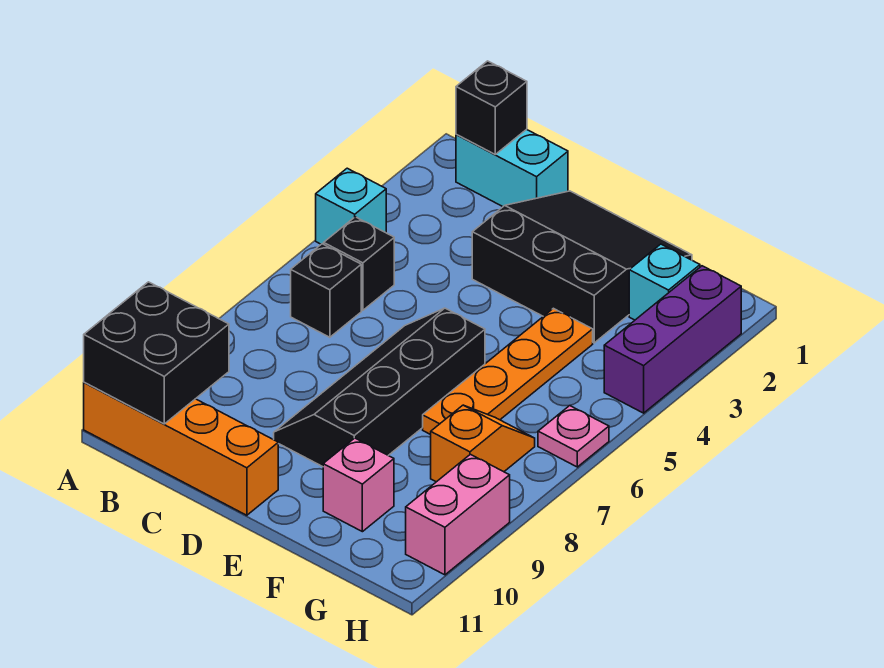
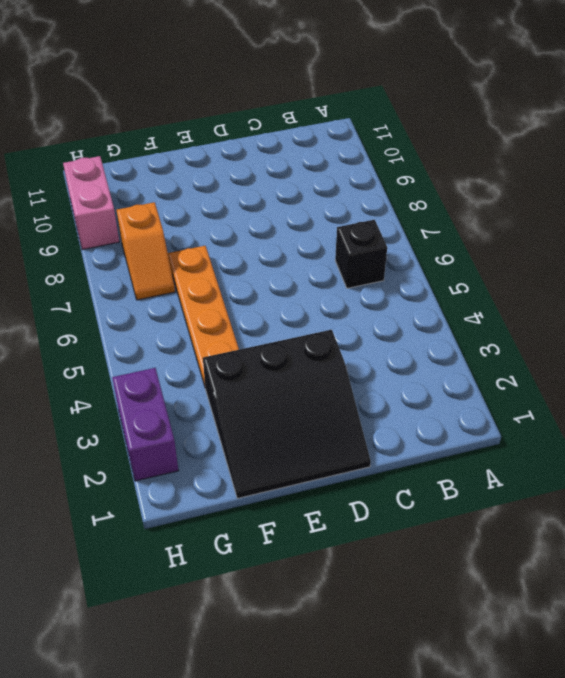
purple brick H2:H3 level 1 -> purple brick H2:H4 level 1
none -> cyan brick A4 level 1
none -> orange brick A11:D11 level 1
none -> cyan brick B1:C1 level 1

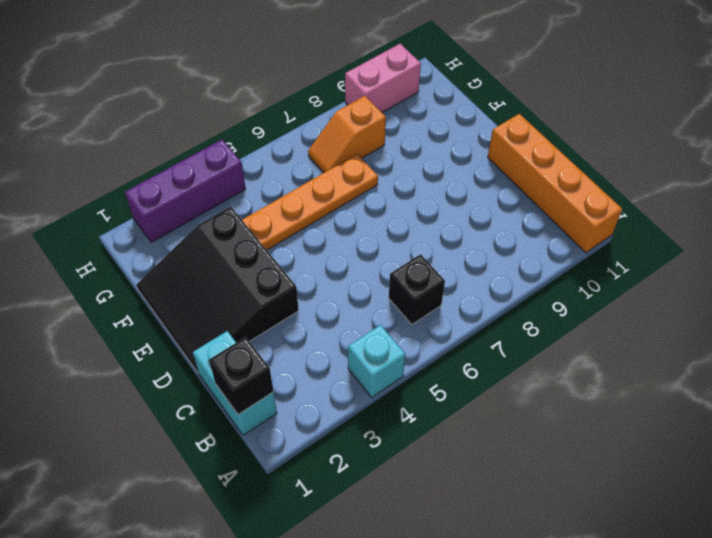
none -> black brick B5 level 1
none -> black slope D6:E9 level 1 top E
none -> pink brick F10 level 1

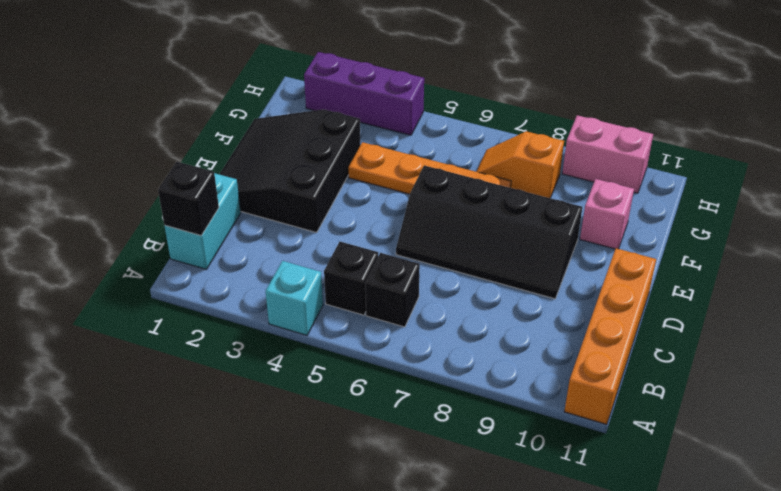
none -> cyan brick G2 level 1
none -> pink plate H6 level 1
none -> black brick A10:B11 level 2

